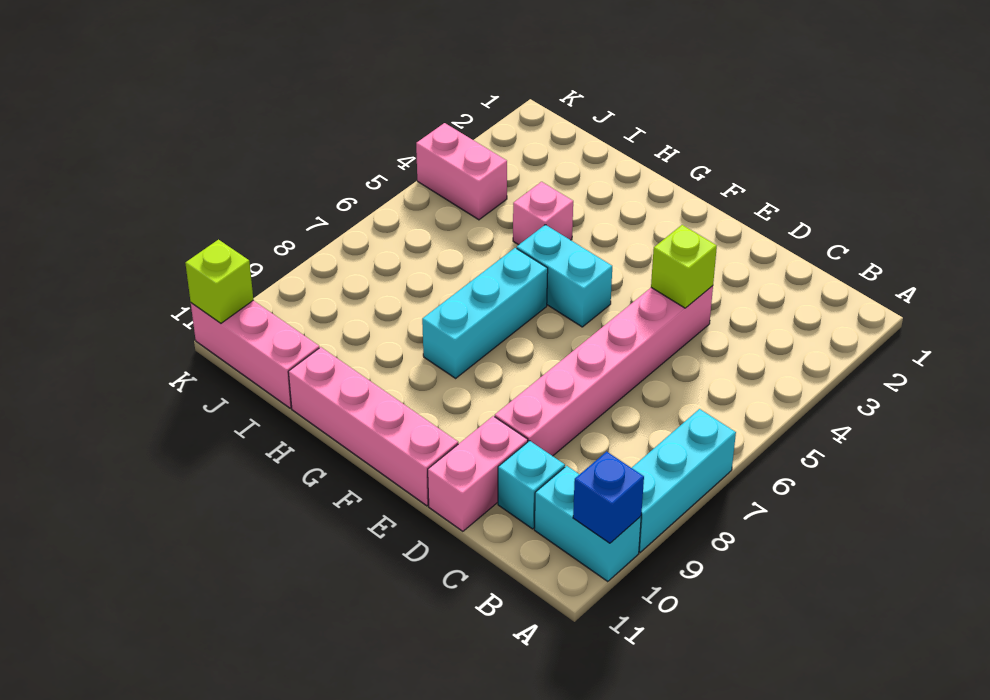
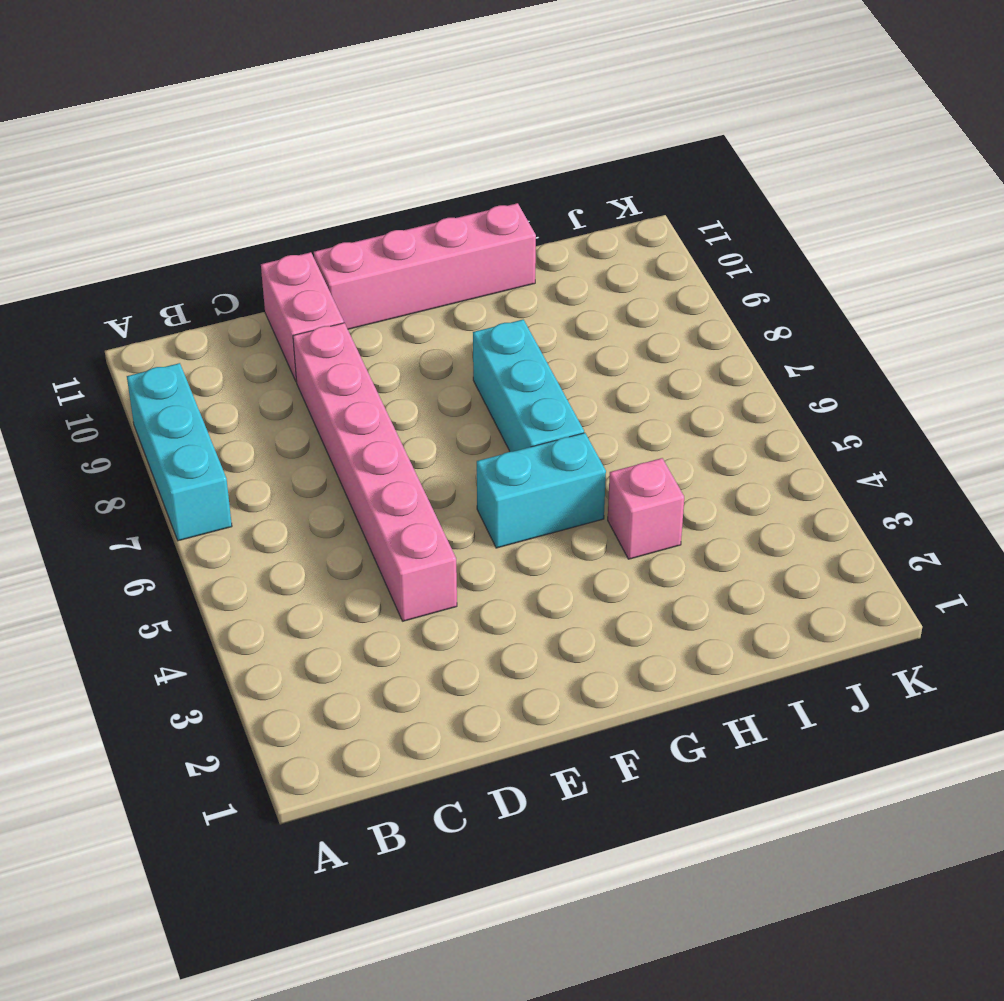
none -> cyan brick A10:B10 level 1
none -> cyan brick C10 level 1
none -> pink brick I11:K11 level 1

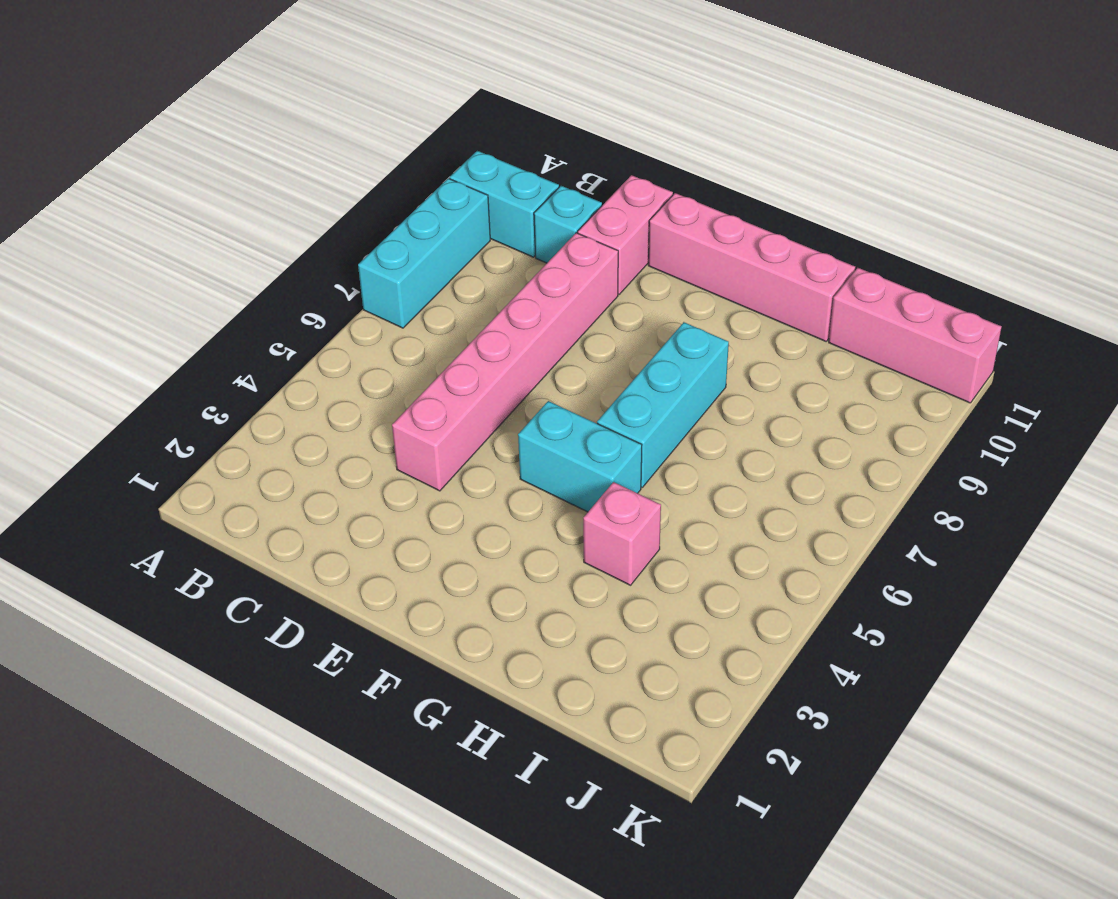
none -> pink brick J4:K4 level 1
none -> blue brick A10 level 2
none -> lime brick D4 level 2

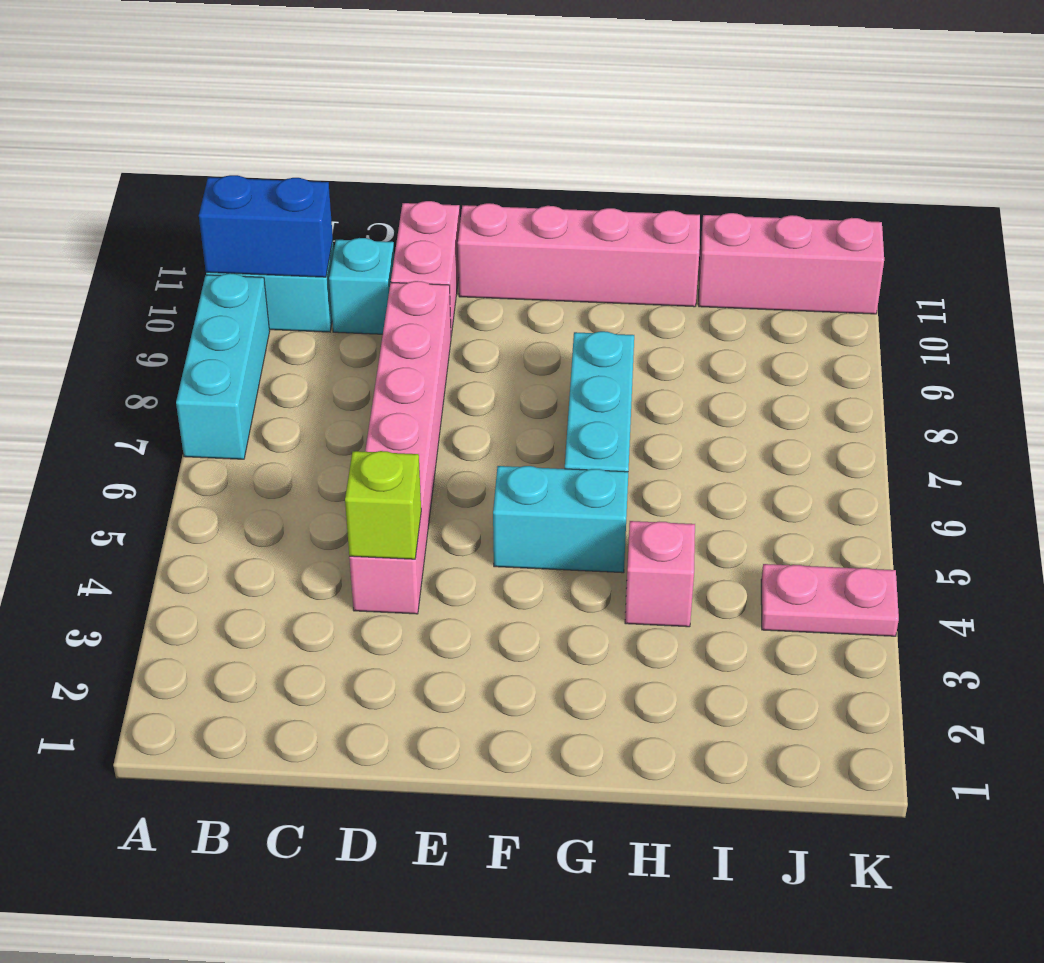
blue brick A10:B10 level 2 -> blue brick A10 level 2
pink plate J4:K4 level 1 -> pink brick J4:K4 level 1
none -> lime brick K11 level 2

